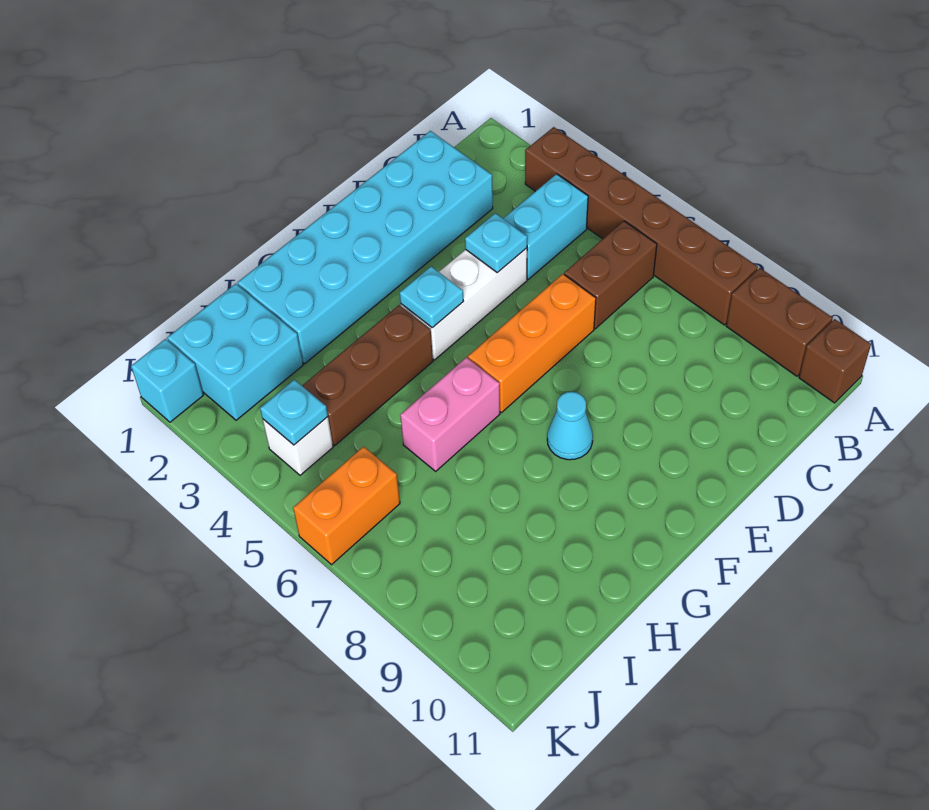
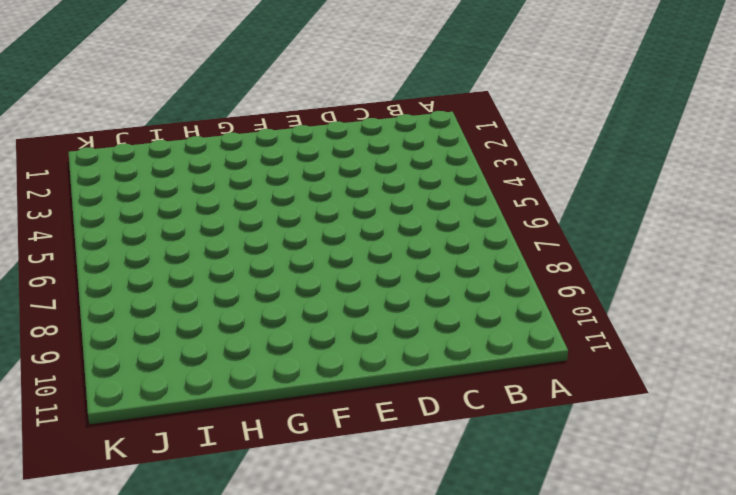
none -> brown brick A3:A8 level 1
none -> brown brick A9:A10 level 1
none -> brown brick A11 level 1

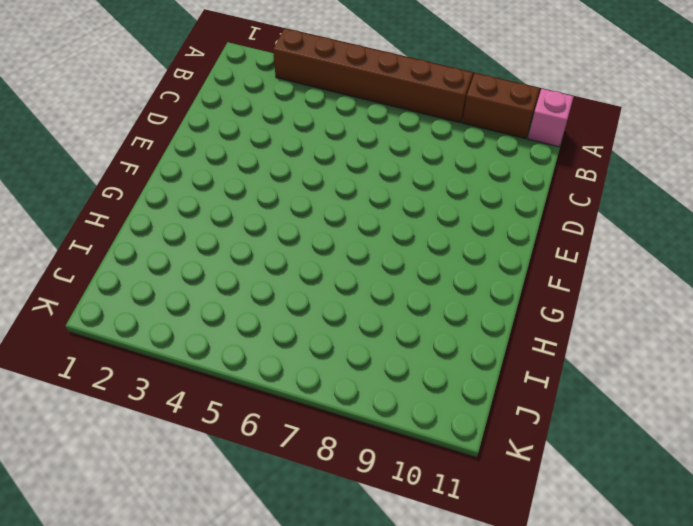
pink brick A11 level 1 -> brown brick A11 level 1
none -> cyan brick B4:C4 level 1
none -> brown brick B6:C6 level 1
none -> cyan brick C1:H2 level 1

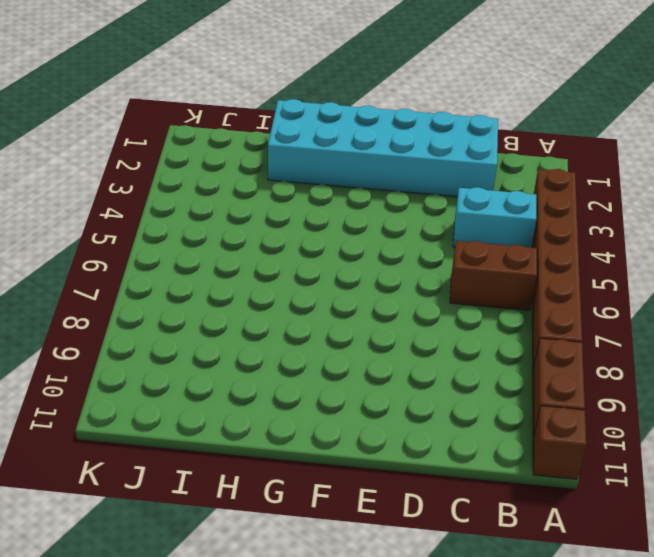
none -> white brick D4:F4 level 1
none -> orange brick D6:F6 level 1
none -> cyan cone F8 level 1

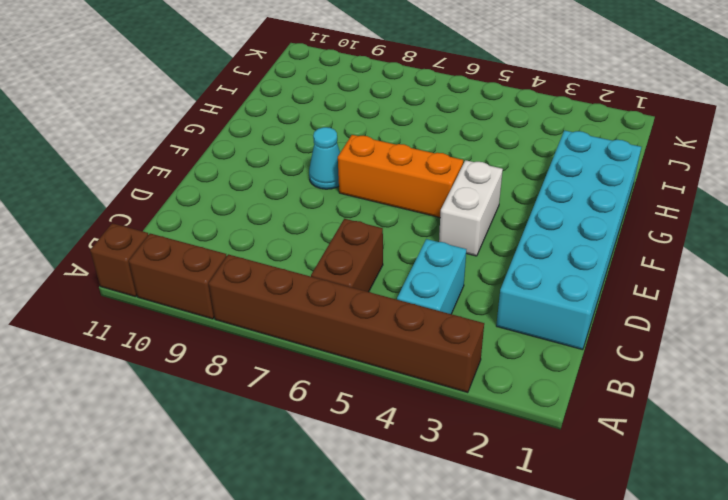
white brick E4:F4 level 1 -> white brick D4:F4 level 1
orange brick F5:F7 level 1 -> orange brick D6:F6 level 1
none -> brown brick G4:I4 level 1
none -> pink brick G6:H6 level 1
none -> cyan brick I1:J2 level 1

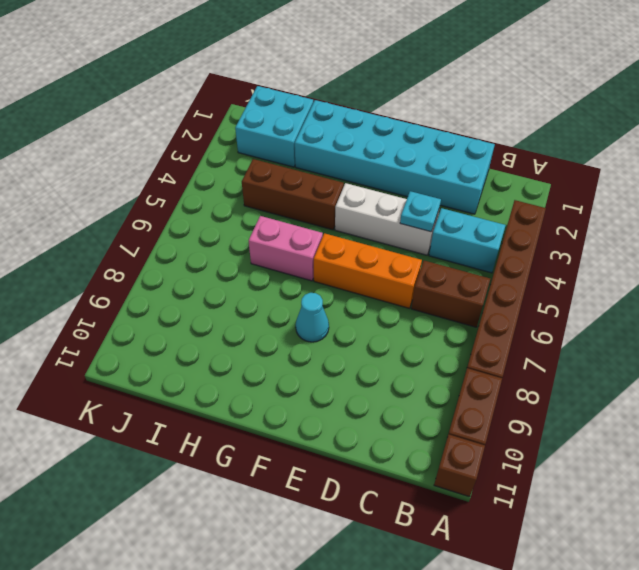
none -> white brick J4 level 1
none -> orange brick J6:K6 level 1
none -> cyan brick K1 level 1

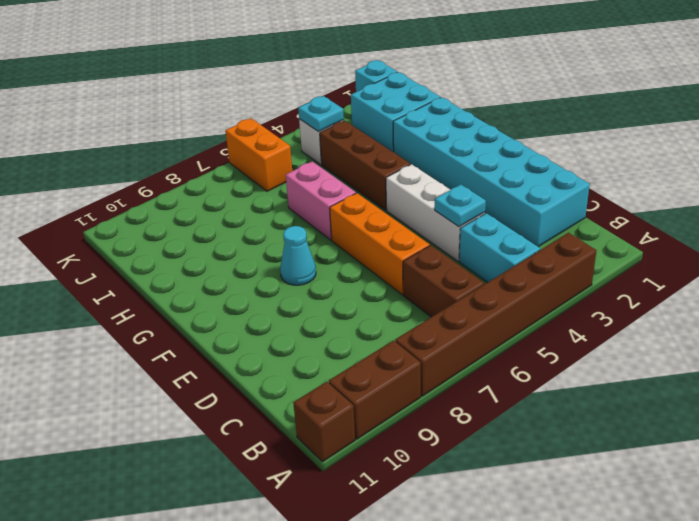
none -> cyan plate F4 level 2

